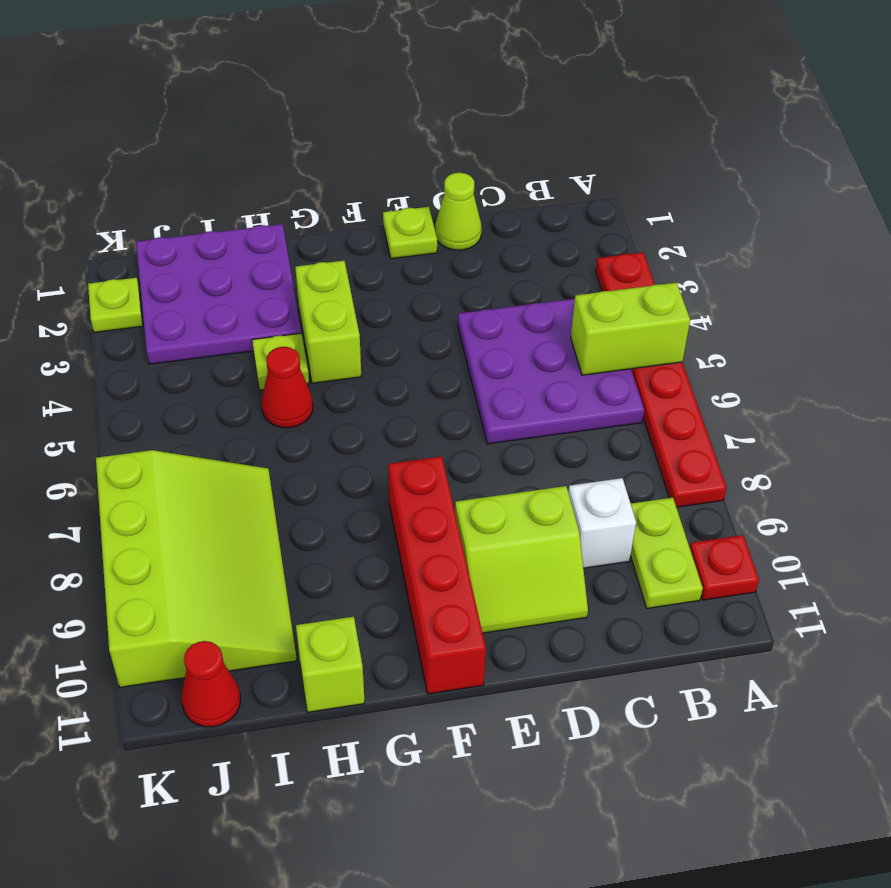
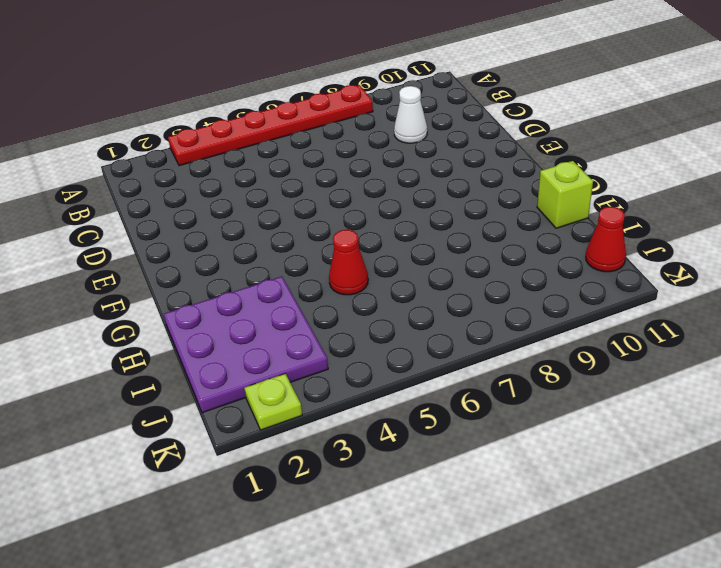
white cone C9 level 1 -> white brick C9 level 1
none -> red plate A10 level 1
none -> purple plate B4:D6 level 1
none -> lime plate B9:B10 level 1

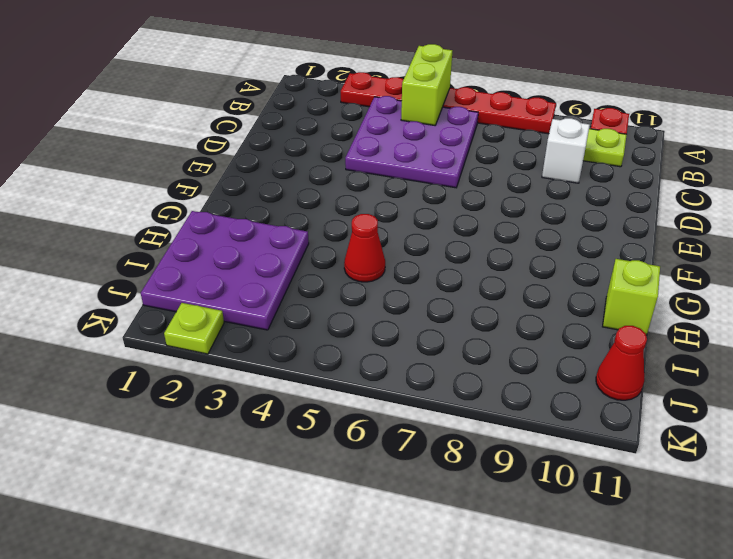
none -> lime cone D1 level 1
none -> lime slope D9:E10 level 1 top 9
none -> lime plate E1 level 1

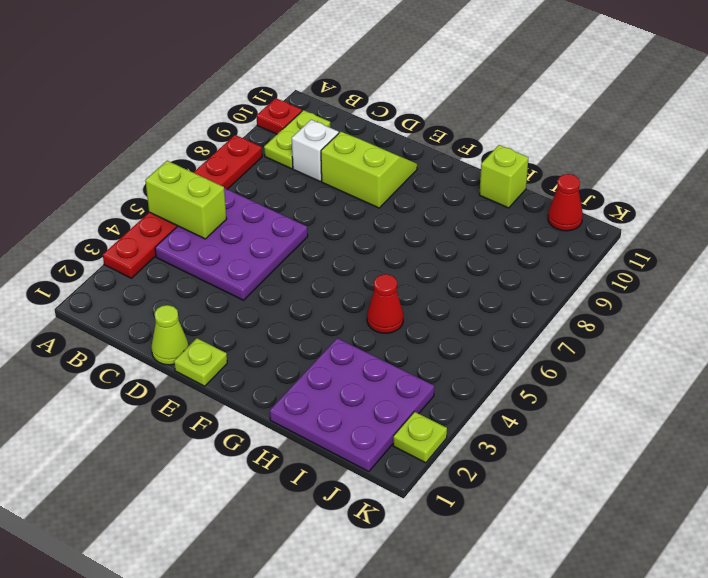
none -> red brick F8:F11 level 1
none -> lime brick G3:G4 level 1
none -> lime plate H4 level 1

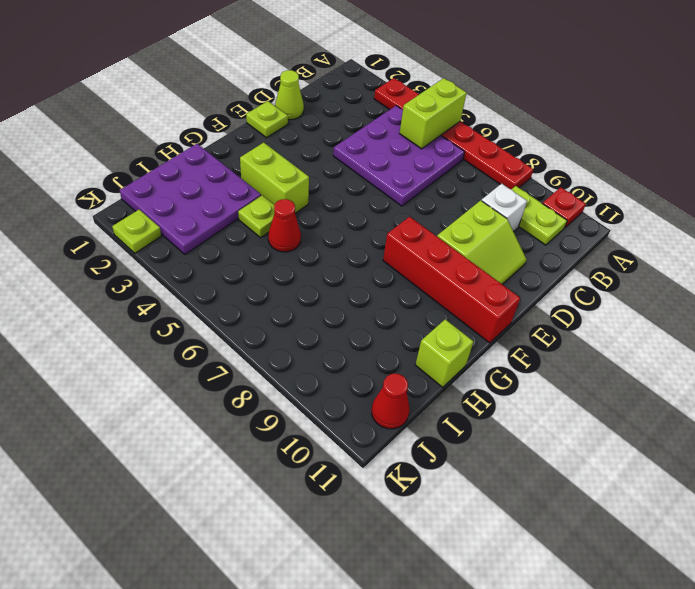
none -> lime slope I7:K10 level 1 top K

